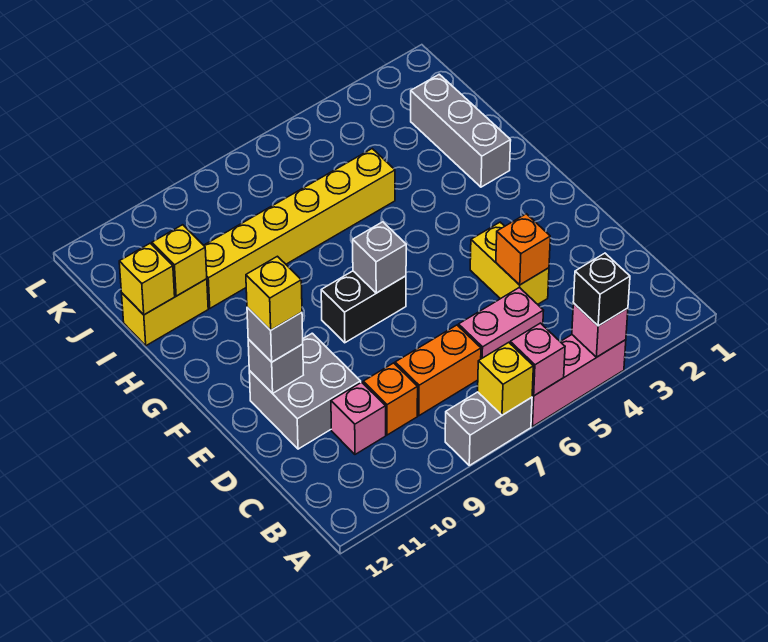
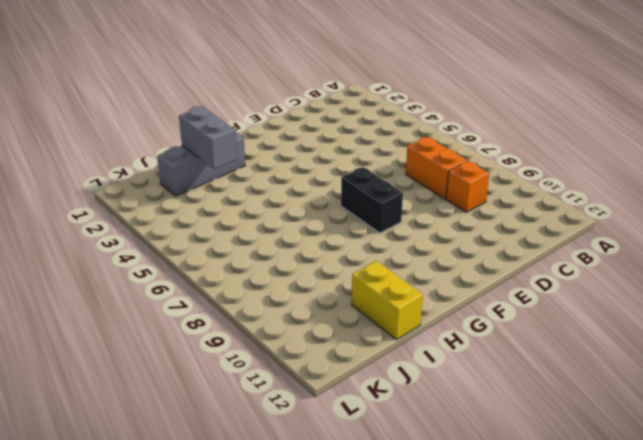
grey brick I2:I3 level 2 -> grey brick A7:A8 level 1
none -> pink brick A4:A6 level 1
none -> pink brick C5:C6 level 1
none -> pink brick C10 level 1

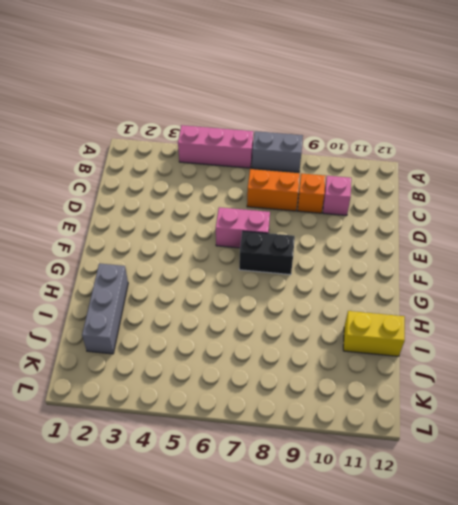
pink brick E6:E7 level 1 -> pink brick C5:C6 level 1
none -> yellow brick D4:E4 level 1
none -> grey brick D10:E11 level 1
none -> yellow brick I5:I10 level 1

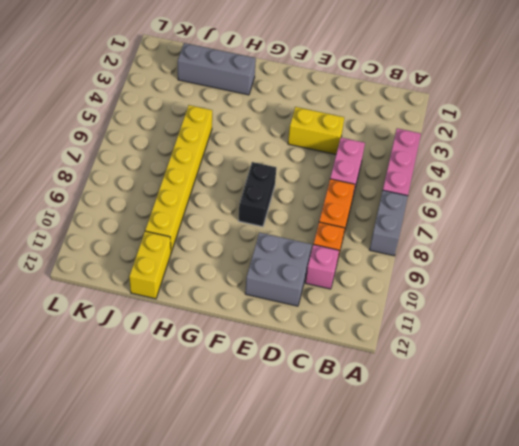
none -> pink brick A4 level 2
none -> pink brick A6 level 2
none -> yellow brick A7 level 2

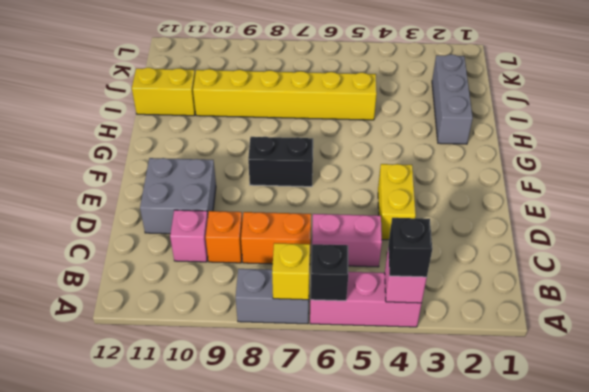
black brick A6 level 2 -> pink brick A6 level 2
none -> orange brick D4 level 2
none -> grey brick E11 level 2
none -> grey brick F7 level 2

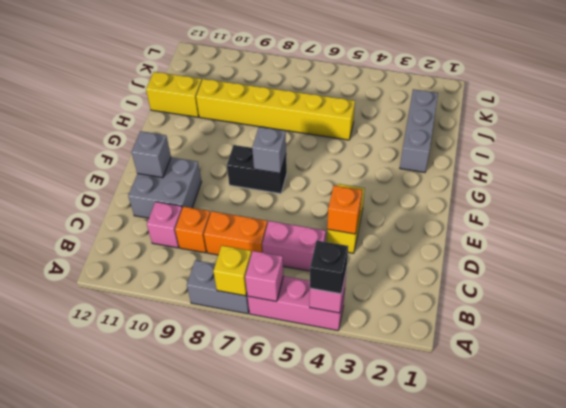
none -> yellow brick I11 level 2
none -> yellow brick I12 level 2
none -> grey brick E11 level 3

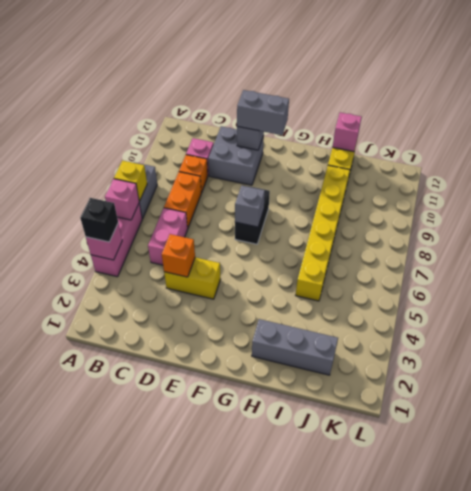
grey brick E11:F11 level 3 -> grey brick E11 level 3
pink brick I12 level 2 -> yellow brick I12 level 2
none -> yellow brick I11 level 2
none -> yellow brick E11 level 4

